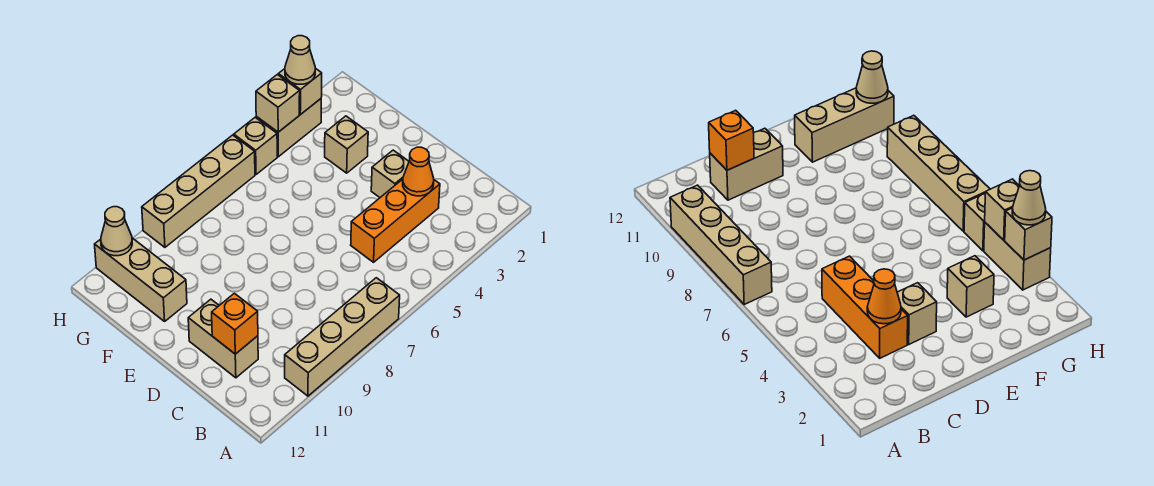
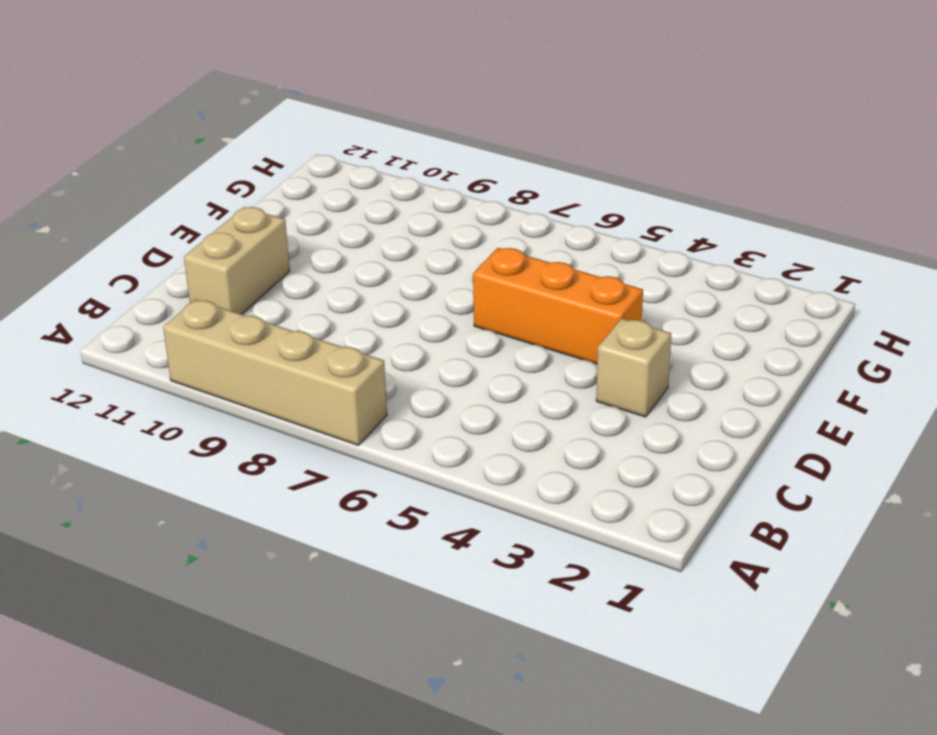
orange brick E4:E6 level 1 -> orange brick C3:C5 level 1
none -> tan brick F3 level 1
none -> tan brick F11:H11 level 1
none -> tan brick H3:H4 level 1

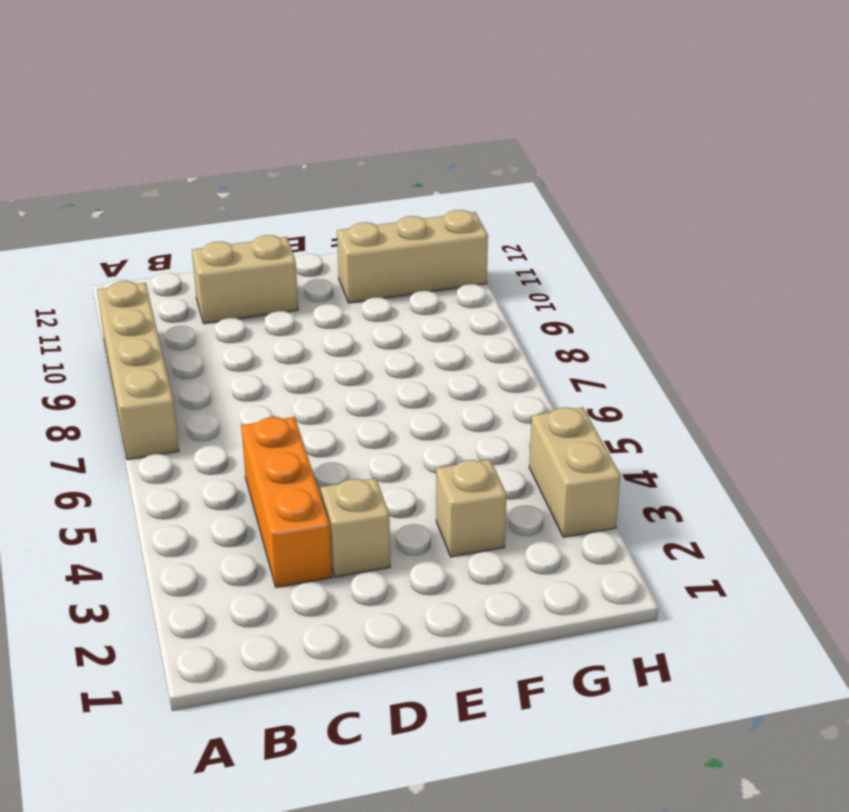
none -> tan brick H5 level 1
none -> tan brick H6:H9 level 1
none -> orange cone C3 level 2

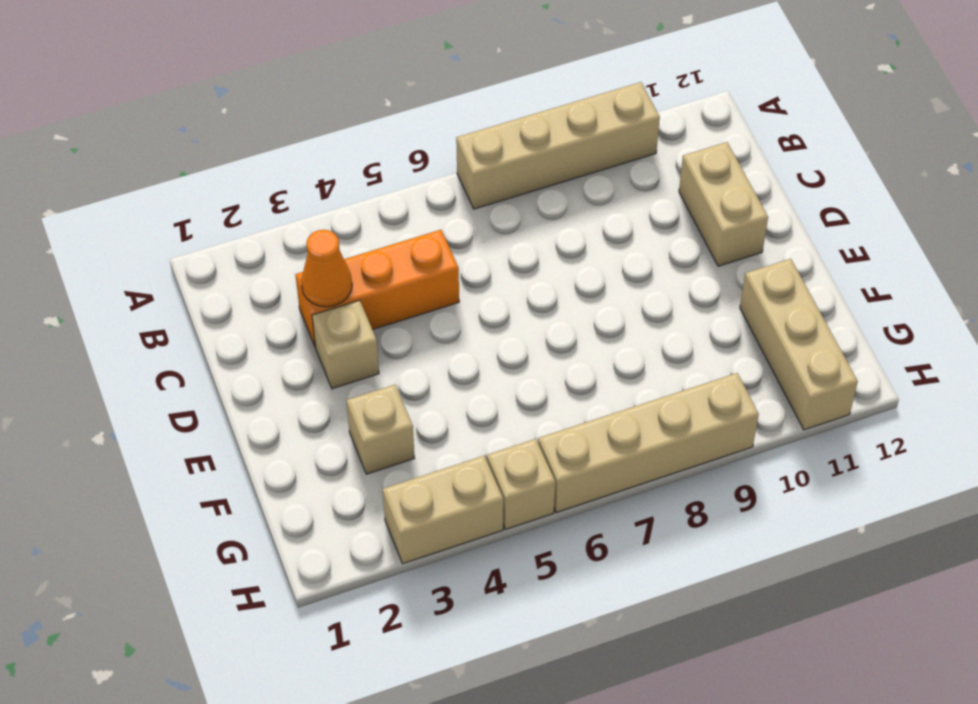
none -> orange brick C11 level 2
none -> tan brick H3 level 2
none -> tan brick H4 level 2

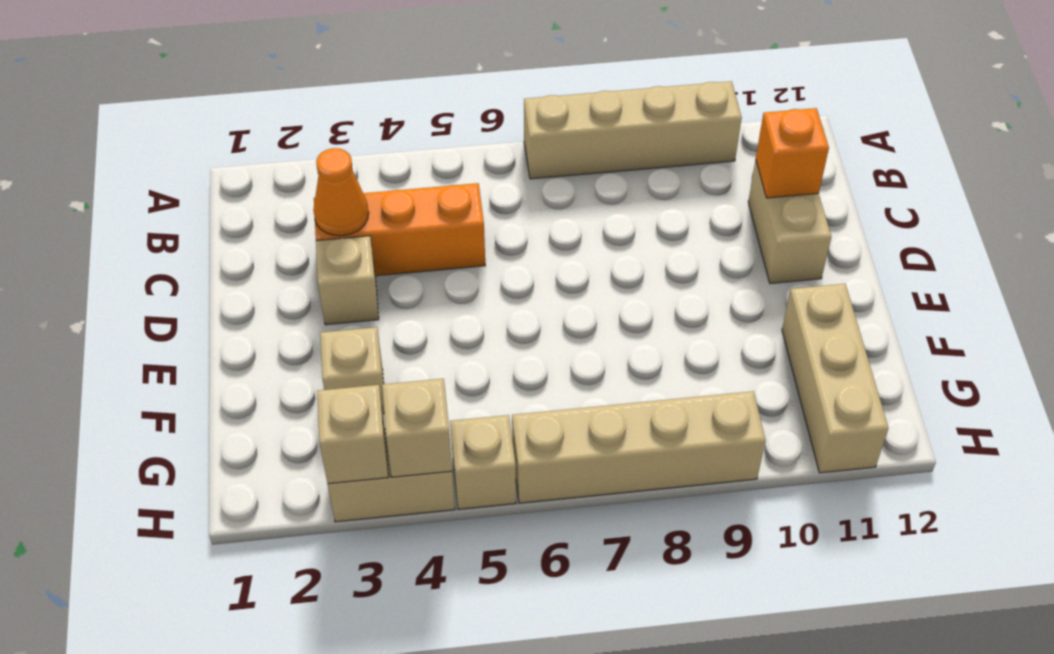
none -> tan cone H11 level 2
none -> tan cone H3 level 3

